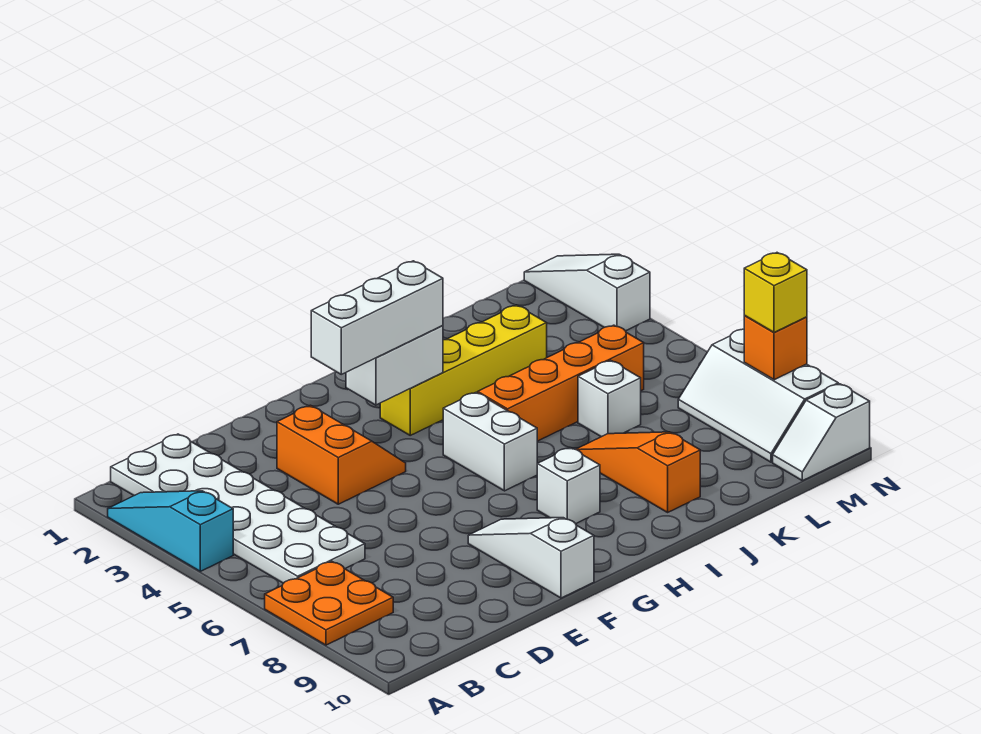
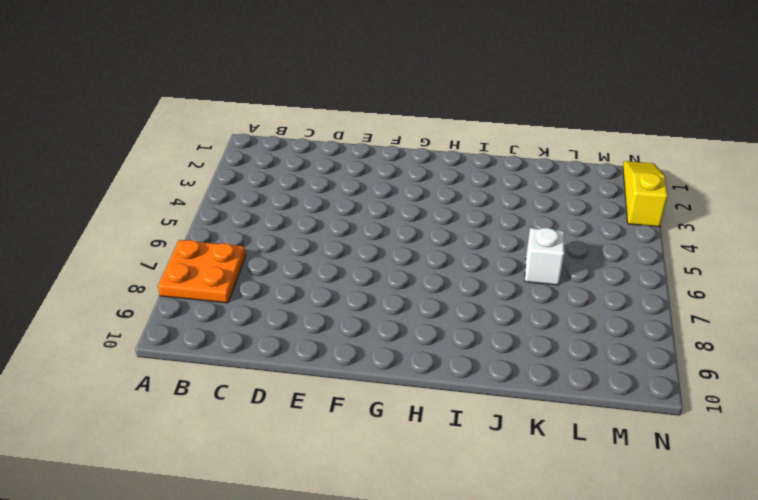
yellow slope N1:N3 level 1 top 3 -> white slope N1:N3 level 1 top 3
none -> cyan slope A2:A4 level 1 top 4
none -> white plate B1:C6 level 1
none -> orange slope E3:F4 level 1 top E

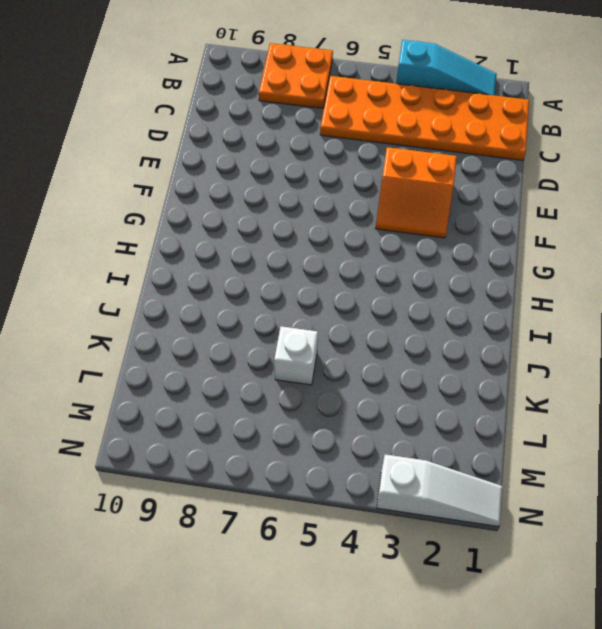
orange plate B1:C6 level 1 -> white plate B1:C6 level 1
none -> white slope F8:F10 level 1 top 10
none -> yellow brick H3:K3 level 1
none -> white brick H5:H6 level 1

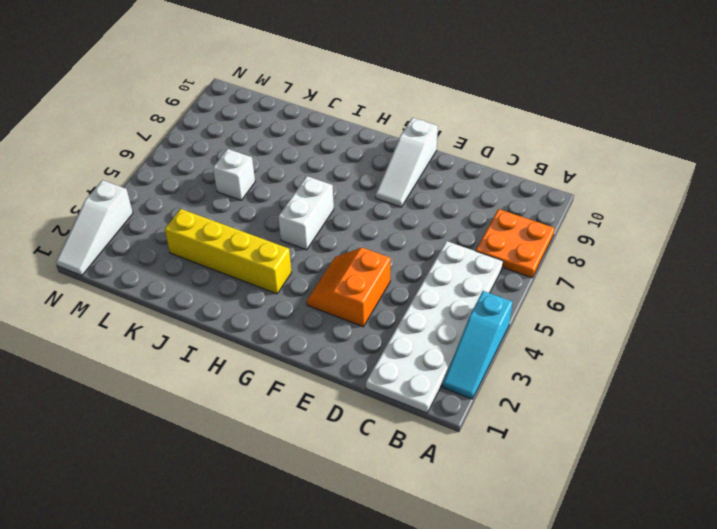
none -> white brick H8 level 1
none -> orange brick I5:L5 level 1
none -> orange slope J7:J9 level 1 top 9

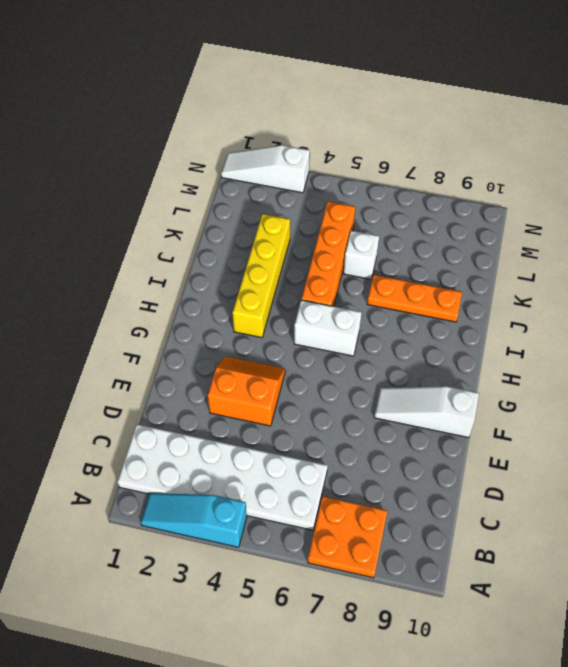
orange plate J7:J9 level 1 -> orange slope J7:J9 level 1 top 9
none -> white brick H8 level 1
none -> white slope M7:N9 level 1 top N
none -> white slope M10:N10 level 1 top N

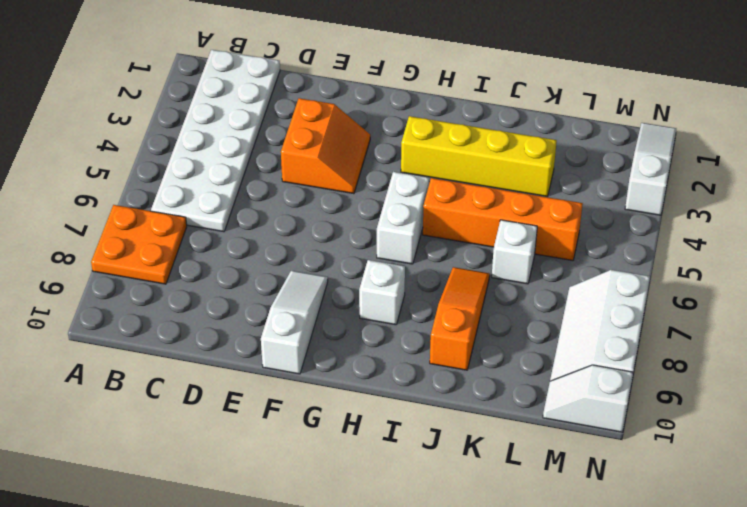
none -> cyan slope A2:A4 level 1 top 4
none -> white brick G3:H3 level 2
none -> orange brick N8 level 2

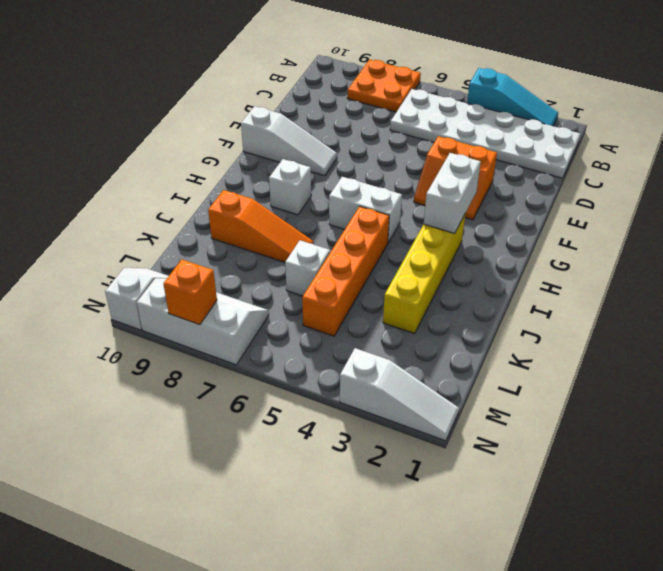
none -> white brick F3:H3 level 3
none -> yellow brick N8 level 3

